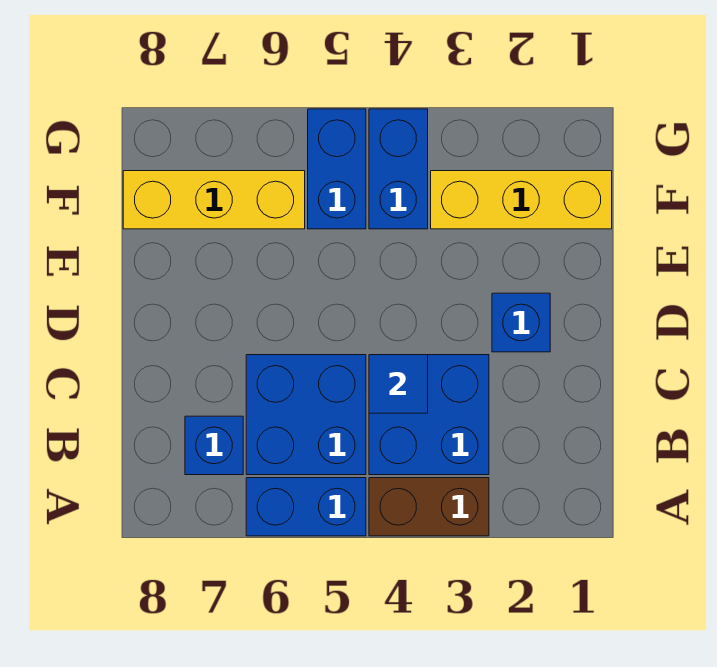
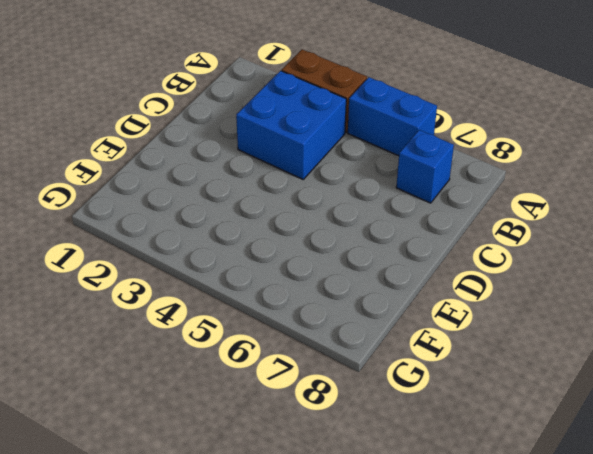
none -> blue brick B5:C6 level 1
none -> blue brick D2 level 1

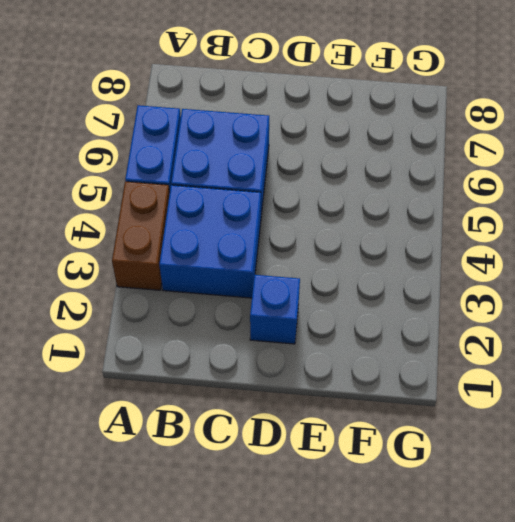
none -> blue brick B7 level 1
none -> yellow brick F1:F3 level 1

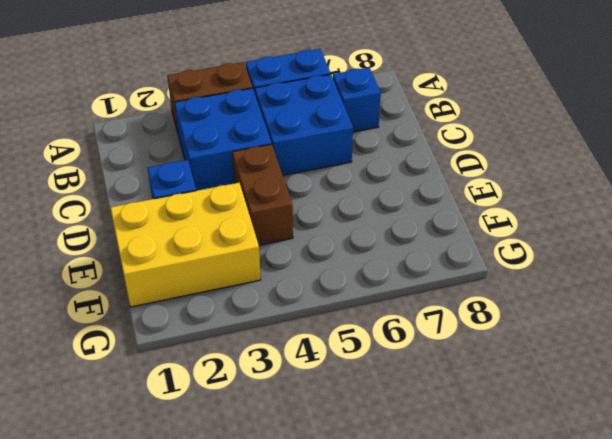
brown brick D4:E4 level 1 -> none
yellow brick E1:F3 level 1 -> yellow brick F1:F3 level 1
none -> blue brick F4:G4 level 1
none -> blue brick F5:G5 level 1

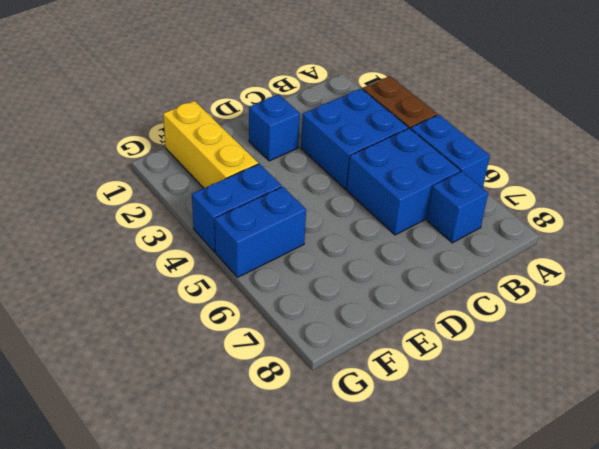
none -> yellow brick F6:F8 level 1
none -> blue tile C4 level 2

